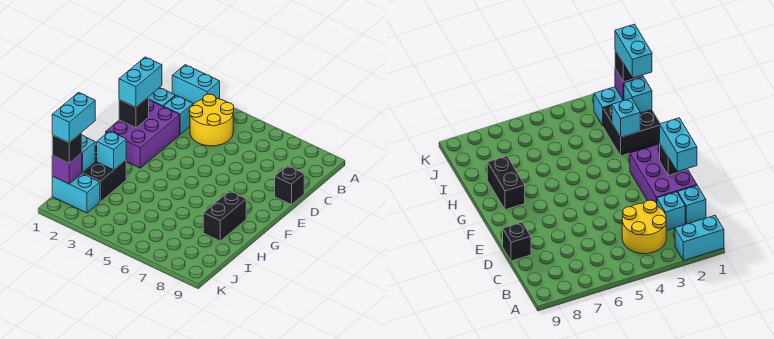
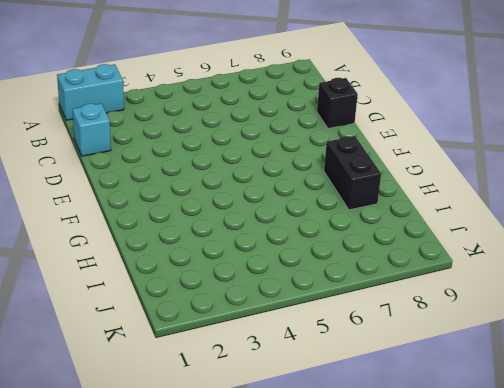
none -> yellow round brick B3:C4 level 1
none -> cyan brick C2 level 1
none -> purple brick D1:F2 level 1

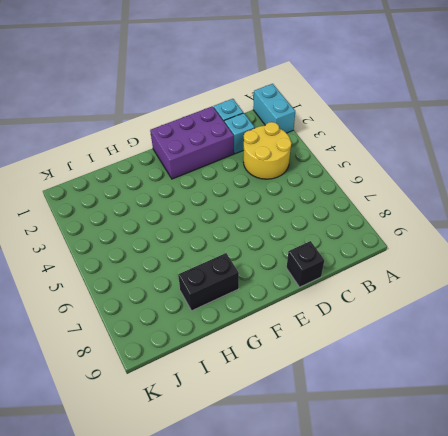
none -> black brick H1:I2 level 1
none -> cyan brick J1:J2 level 1
none -> black brick E1 level 2

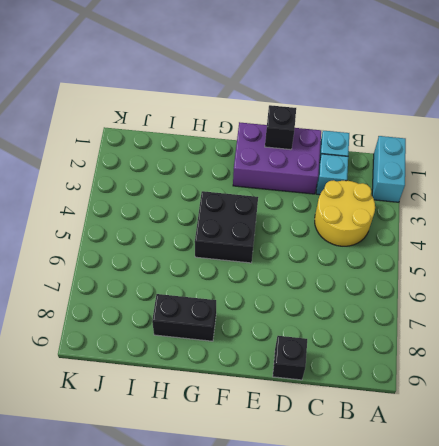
black brick F4:G5 level 1 -> black brick H1:I2 level 1
none -> cyan brick J1:J2 level 1
none -> cyan brick H2 level 2
none -> cyan brick I1 level 2

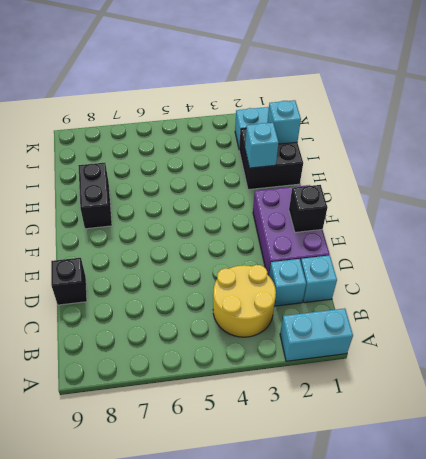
none -> purple brick J1 level 2
none -> cyan brick D1:E1 level 3
none -> black brick J1 level 3

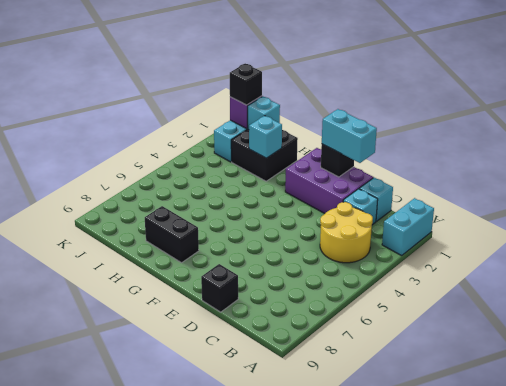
none -> cyan brick I1:J1 level 4

